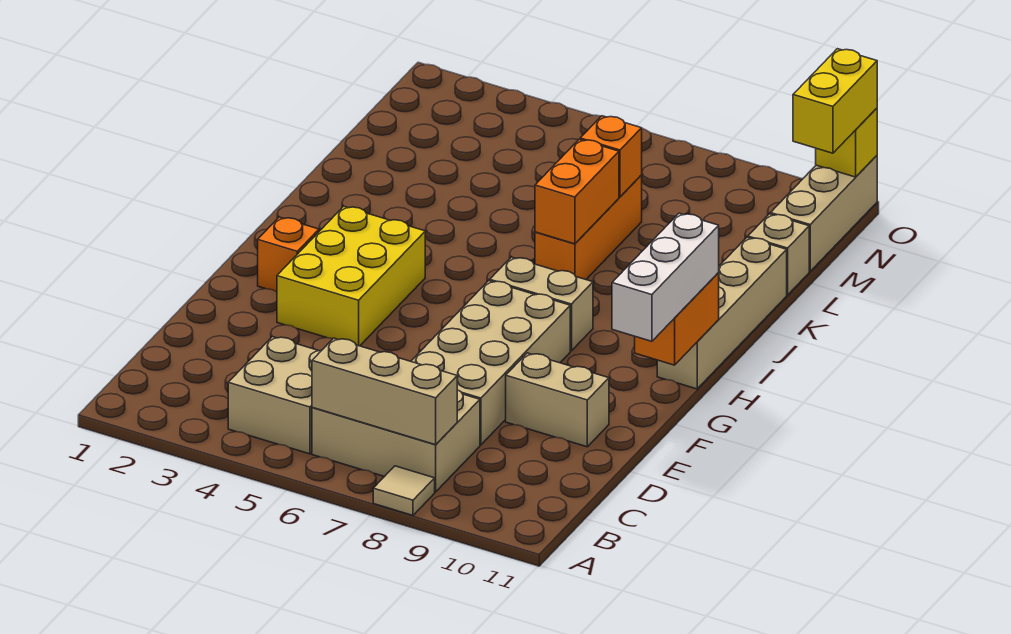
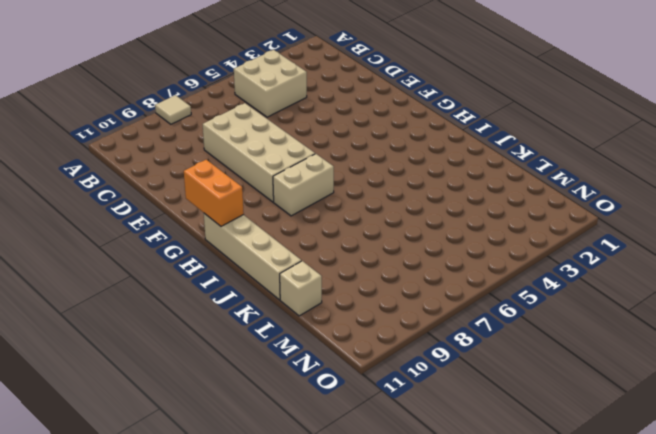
none -> tan brick B6:C8 level 1
none -> tan brick E9:E10 level 1
none -> yellow brick F3:H4 level 1

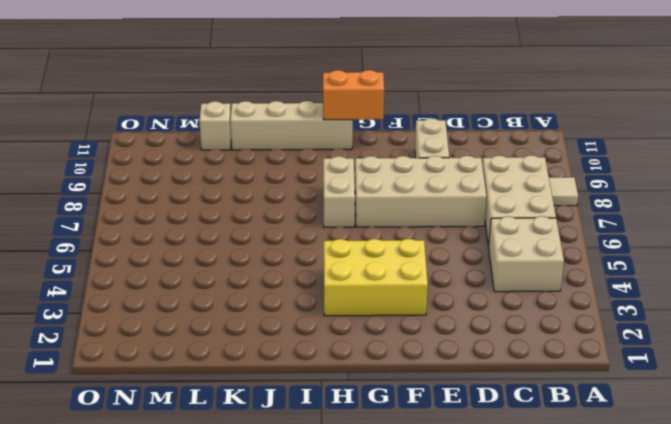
none -> orange brick G2 level 1
none -> orange brick J7:L7 level 1
none -> tan brick M11:O11 level 1

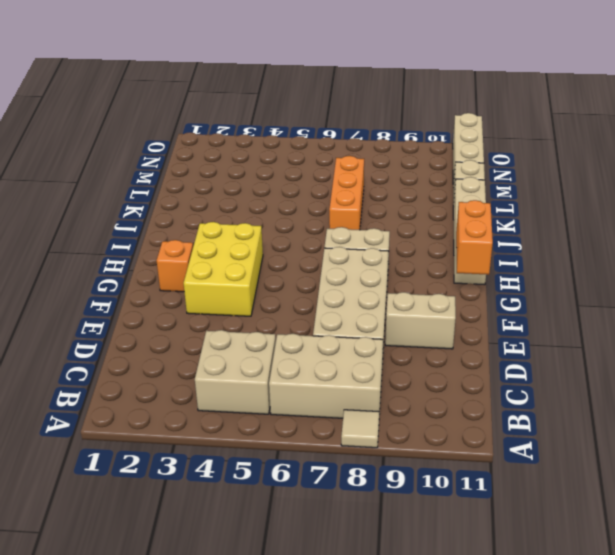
none -> tan brick B6:B8 level 2
none -> orange brick J7:K7 level 2
none -> orange brick L7 level 2

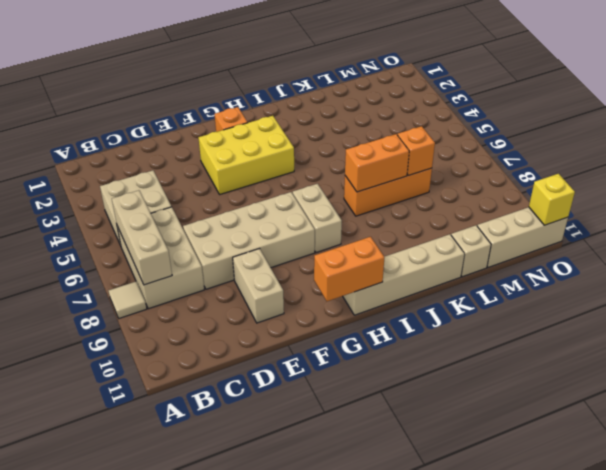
none -> white brick F11:H11 level 3
none -> yellow brick N11:O11 level 3

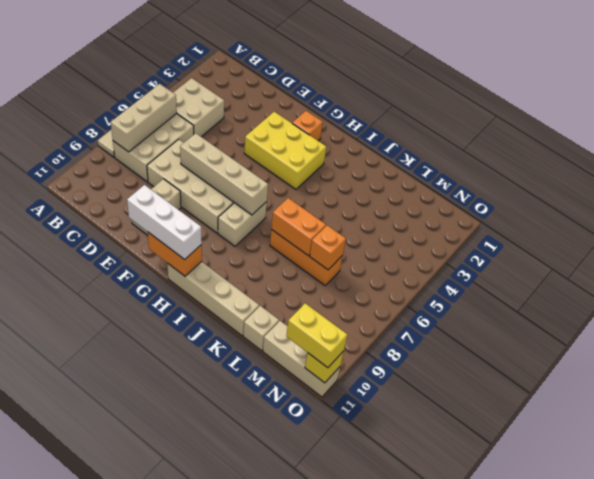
tan brick E7:H7 level 2 -> none

